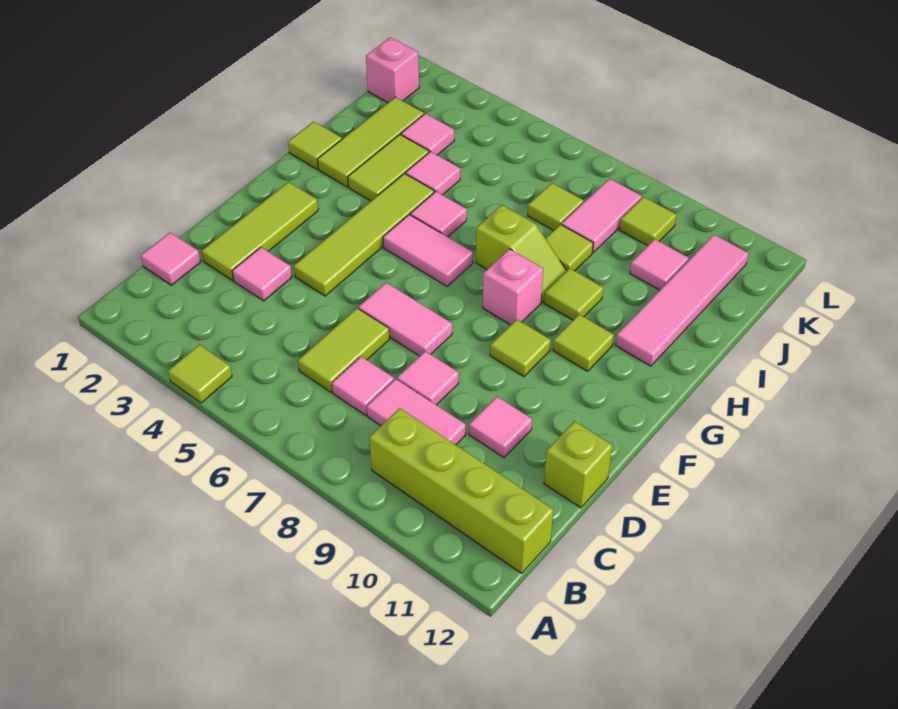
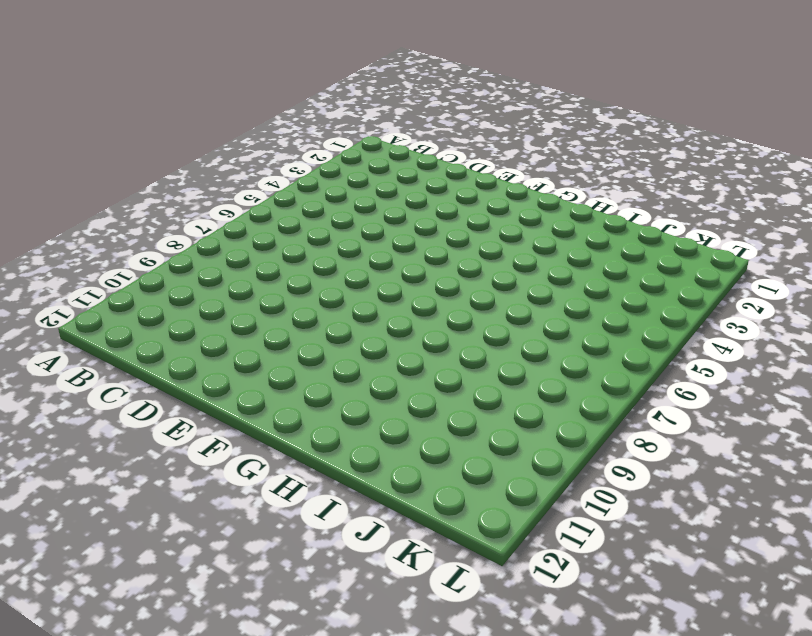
none -> lime tile A4 level 1
none -> lime brick B9:B12 level 1
none -> pink tile C1 level 1
none -> lime tile C6:D6 level 1

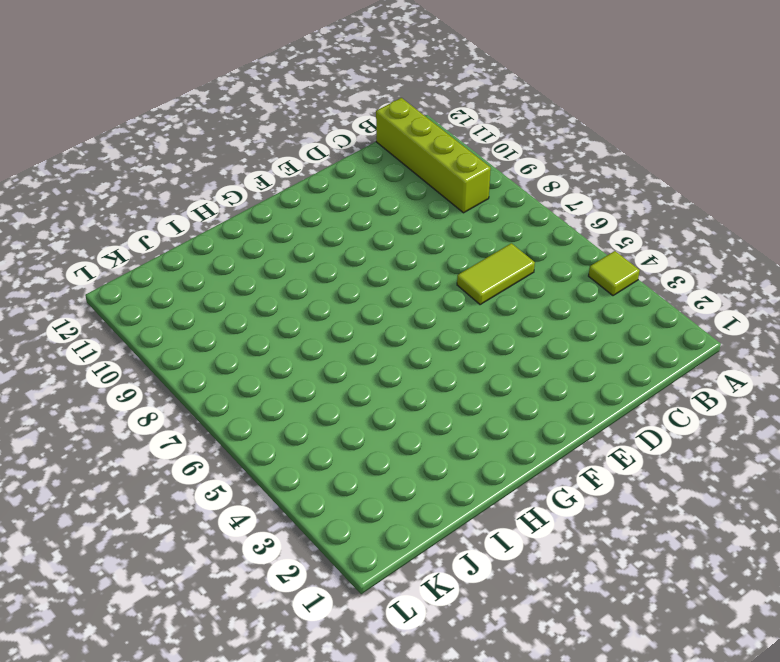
none -> pink tile C1 level 1
none -> pink tile C7 level 1
none -> pink tile C8:C9 level 1
none -> lime tile D2:F2 level 1

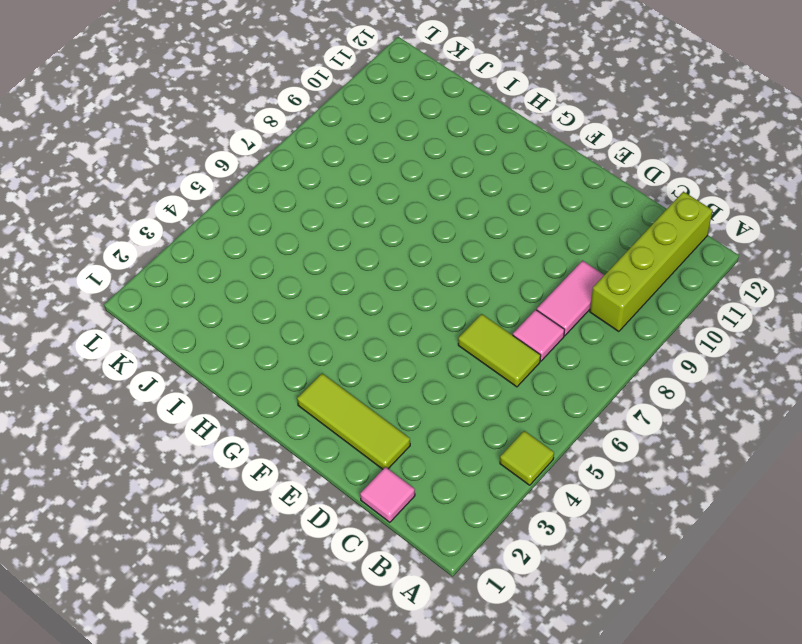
none -> pink tile D3 level 1
none -> pink tile D8 level 1
none -> pink tile D10 level 1
none -> lime brick D12 level 1

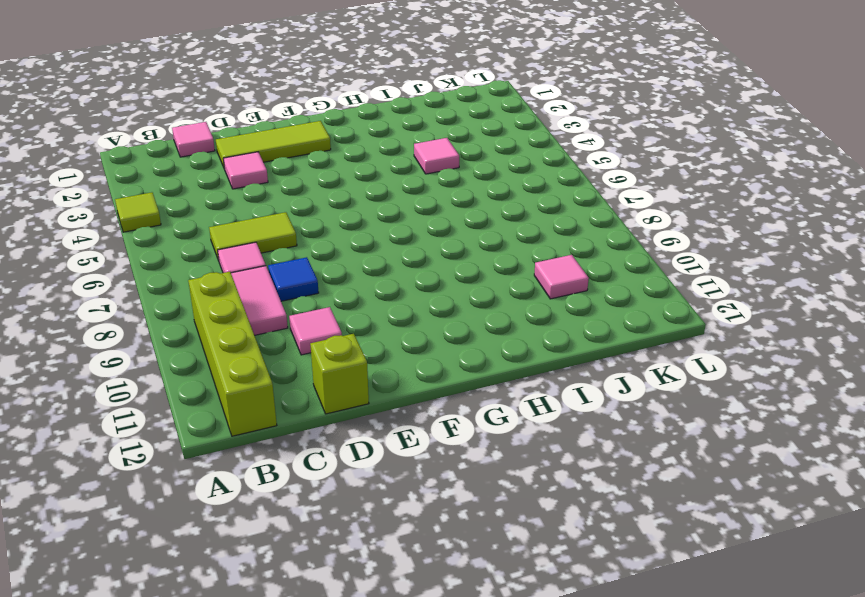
blue tile D8 level 1 -> pink tile D8 level 1
none -> lime tile E4:H4 level 1
none -> pink tile E6:E7 level 1
none -> lime tile F9 level 1
none -> pink tile G5:G6 level 1

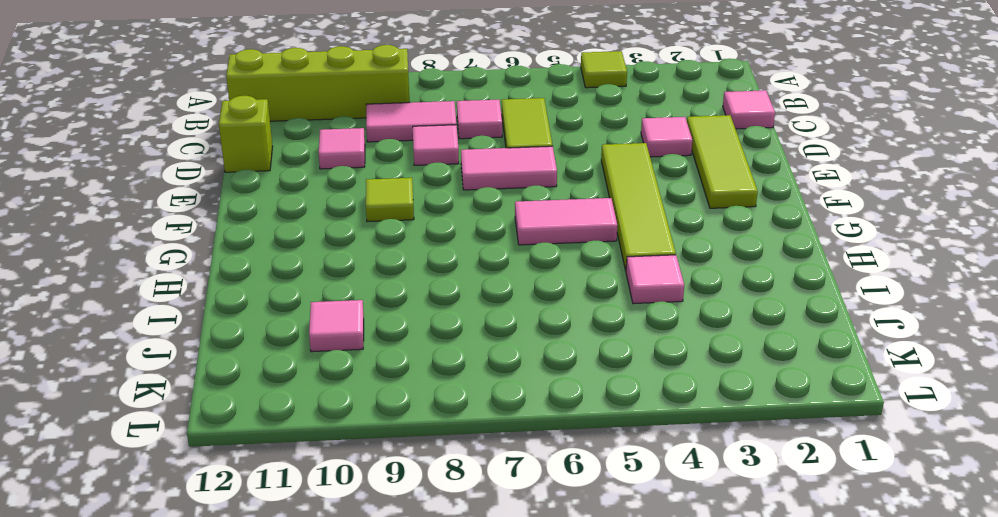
none -> pink brick G8 level 1
none -> lime tile G10 level 1
none -> lime tile H1 level 1
none -> lime tile H2:J2 level 1

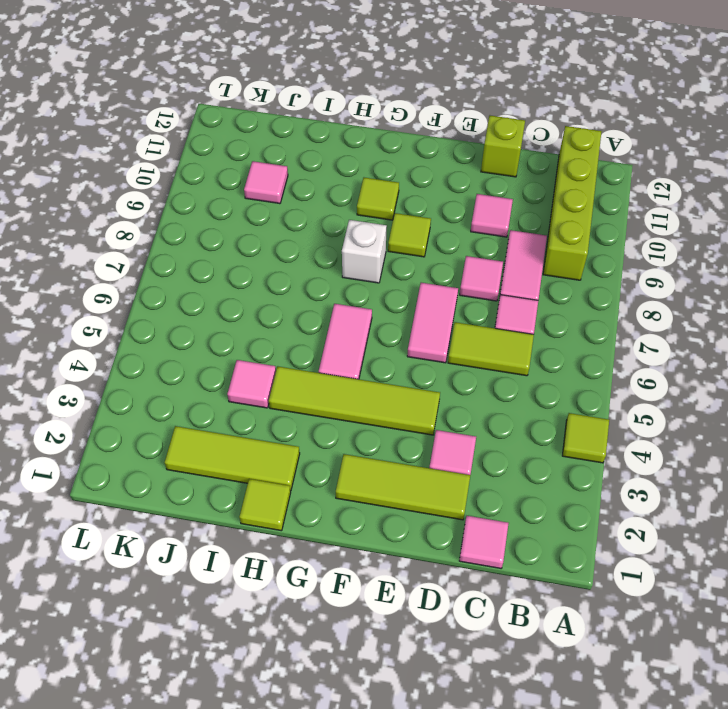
white brick G8 level 1 -> pink brick G8 level 1
none -> lime tile H3:I3 level 1
none -> pink tile H5 level 1
none -> lime slope H7:H8 level 1 top 7
none -> lime tile H9 level 1

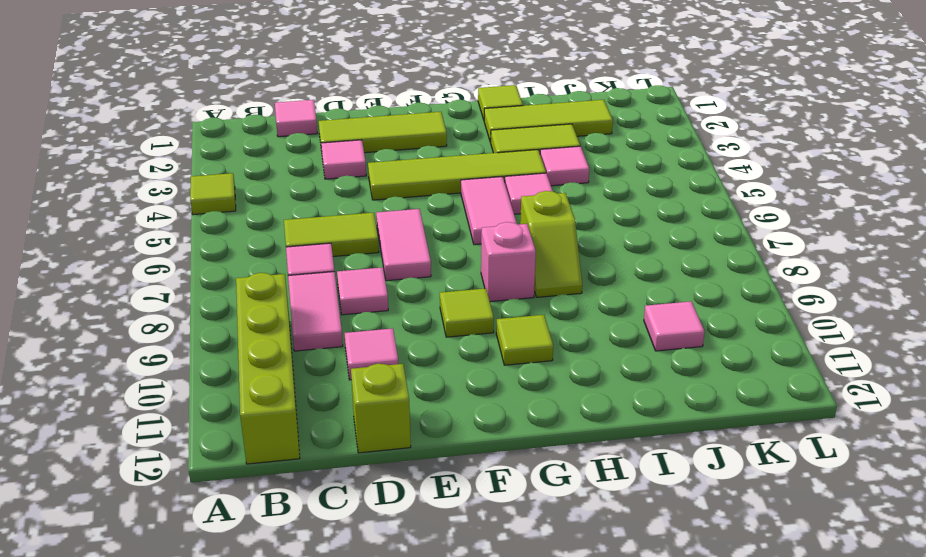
none -> lime tile H9 level 1
none -> pink tile H11:K11 level 1
none -> lime tile I8 level 1
none -> pink tile J3 level 1

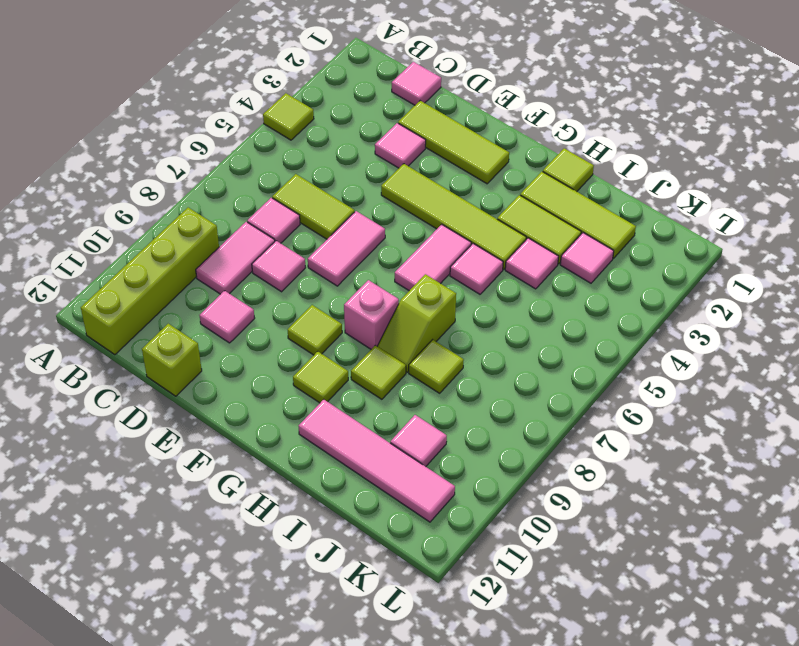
none -> lime tile J7 level 1
none -> pink tile J8:K8 level 1
none -> pink brick K1 level 1
none -> lime tile K9 level 1

